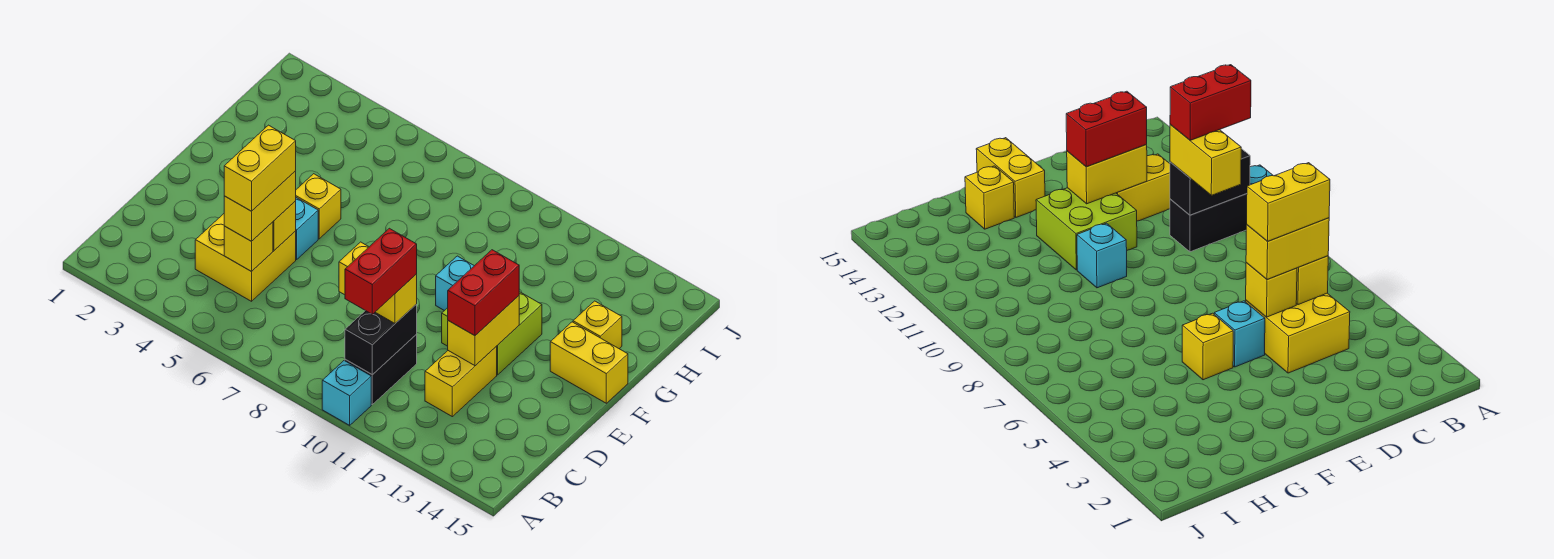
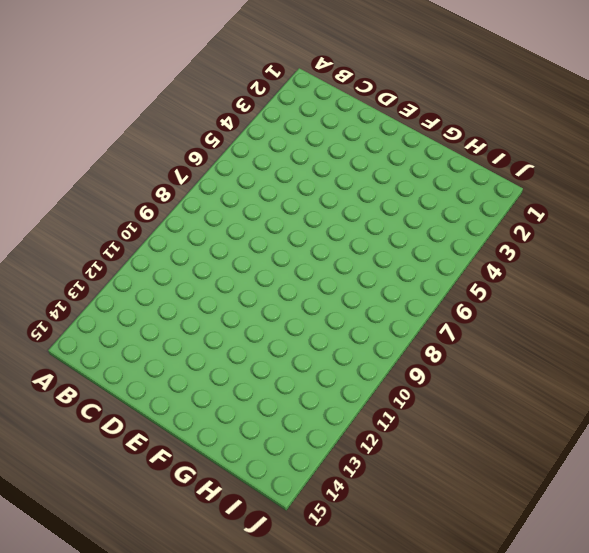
none -> cyan brick A10 level 1
none -> black brick B10:C10 level 1
none -> yellow brick C4:D5 level 1

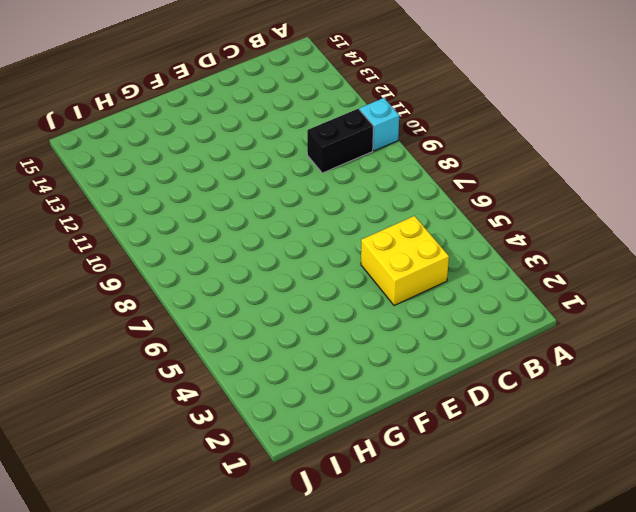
none -> yellow brick C12:D12 level 1
none -> cyan brick E5 level 1
none -> lime brick E11:F12 level 1

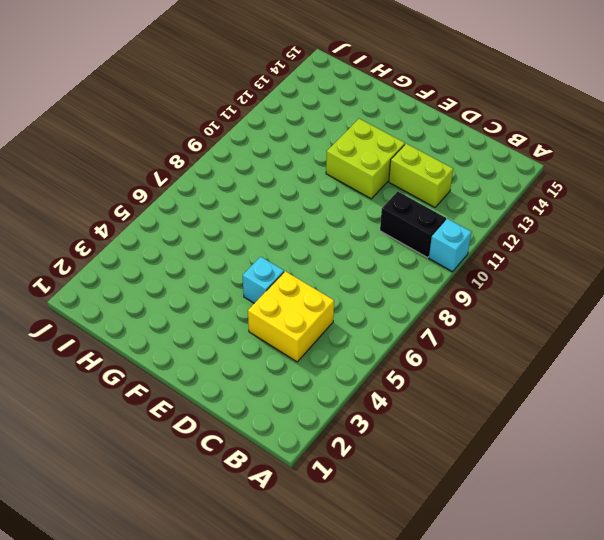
lime brick C12:D12 level 1 -> yellow brick C12:D12 level 1
none -> yellow brick F5 level 1
none -> cyan brick F10 level 1
none -> yellow brick F14:F15 level 1

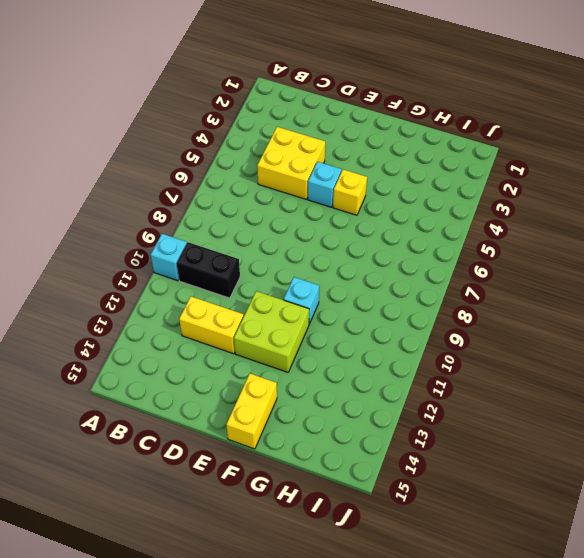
none -> yellow brick G14 level 1
none -> black brick B10:C10 level 2
none -> yellow brick C5 level 2

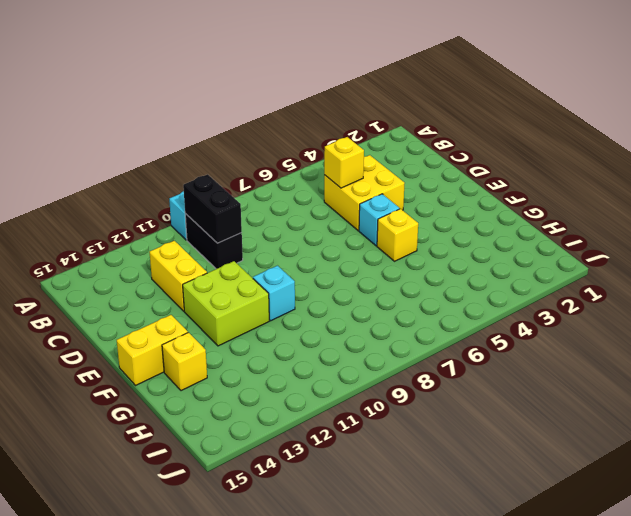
none -> yellow brick D5 level 2
none -> yellow brick D12:E12 level 2
none -> yellow brick C5:D5 level 3

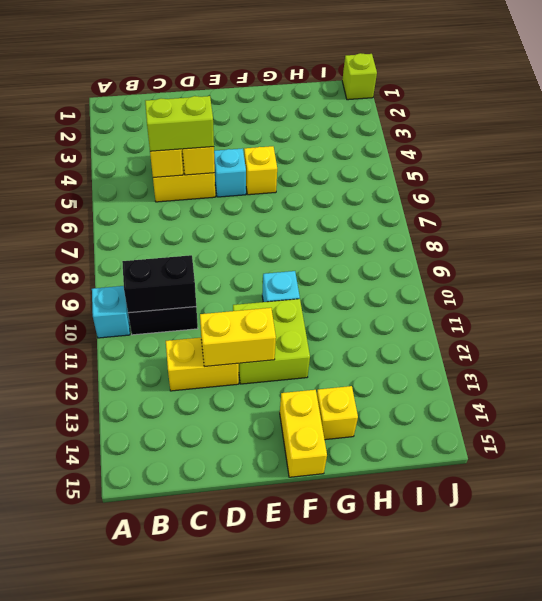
lime brick C5:D5 level 3 -> yellow brick C5:D5 level 3
lime brick J1 level 1 -> none
none -> yellow brick C9:C10 level 3
none -> red brick D12:E12 level 3
none -> red brick B10:C10 level 4

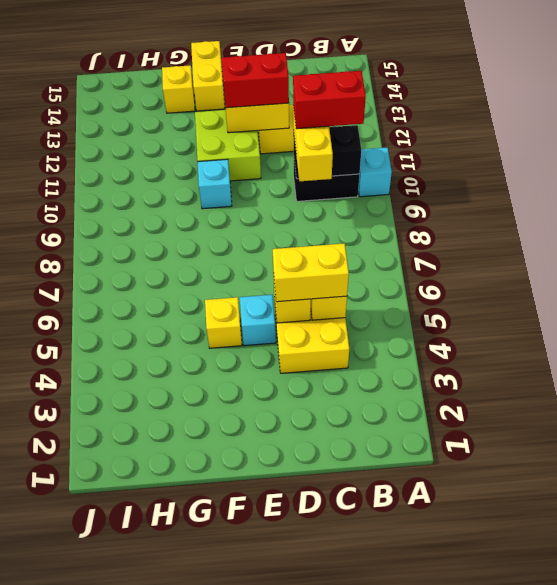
none -> yellow brick C5:D5 level 4

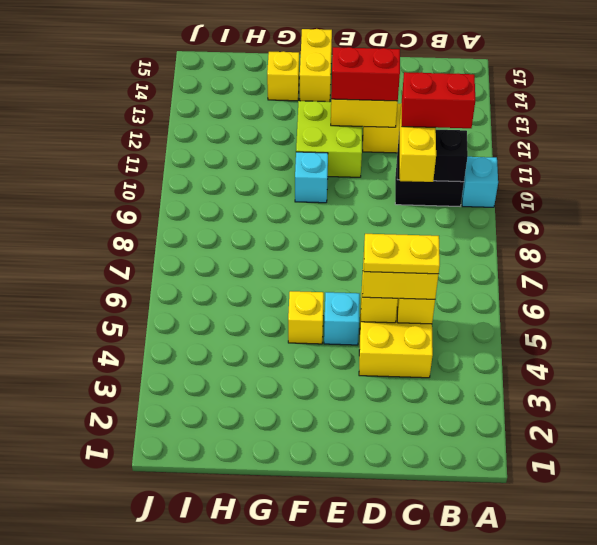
yellow plate C5:D5 level 4 -> yellow brick C5:D5 level 4

